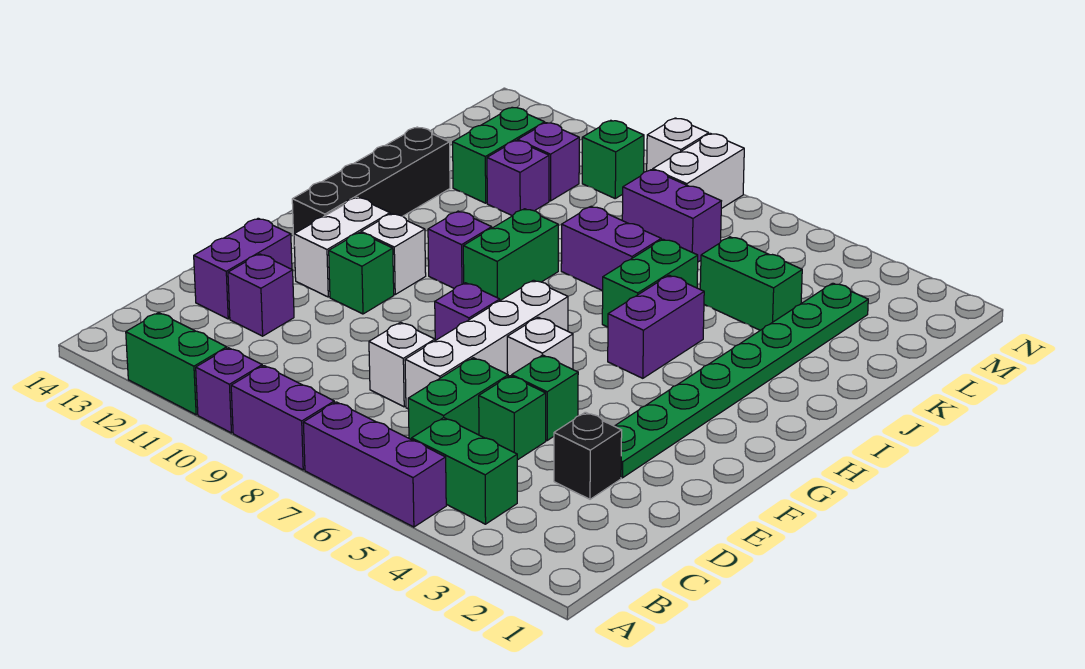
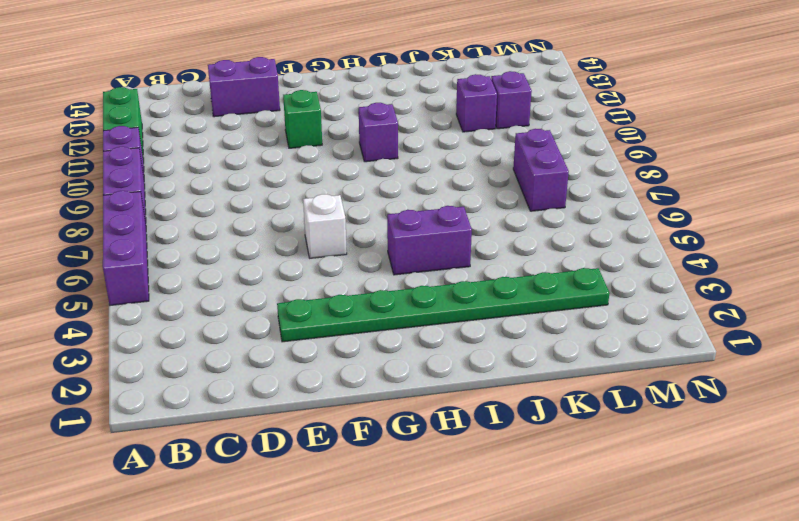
none -> green brick B4:B5 level 1
none -> green brick C6:D6 level 1
none -> black brick D3 level 1
none -> green brick D5 level 1

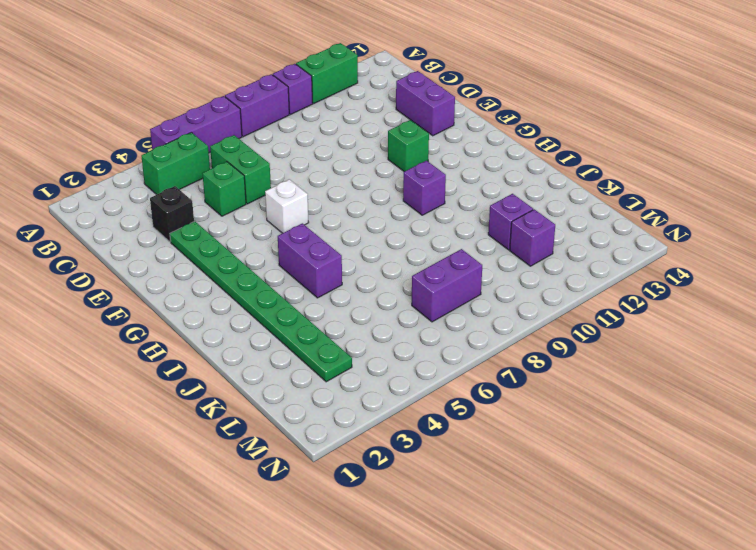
none -> white brick D7:G7 level 1
none -> white brick D8 level 1
none -> purple brick D12 level 1
none -> green brick E5 level 1

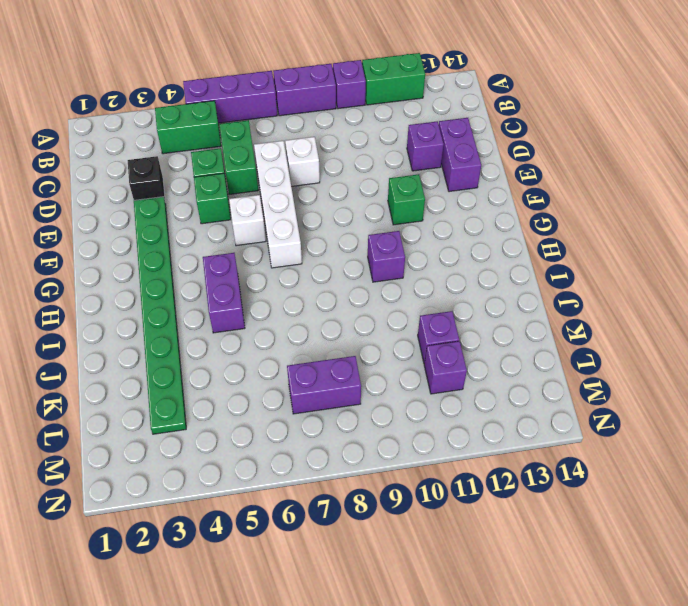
none -> purple brick F8 level 1
none -> white brick F12:G12 level 1
none -> white brick G11 level 1
none -> black brick G13:J13 level 1

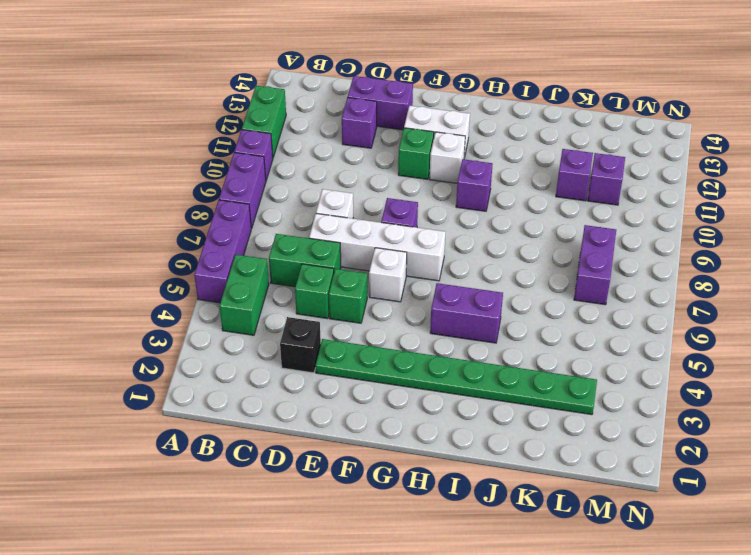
none -> black brick G13:J13 level 1
none -> green brick H9:I9 level 1
none -> green brick I6:J6 level 1
none -> purple brick J7:J8 level 1

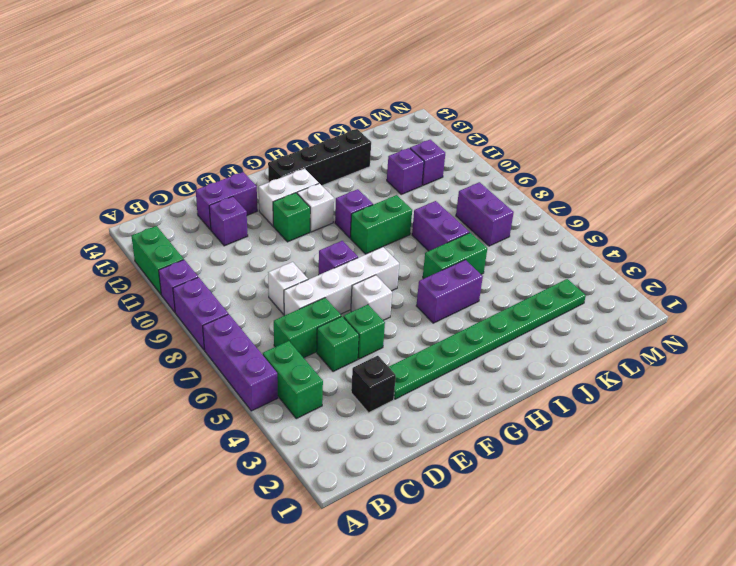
none -> green brick K4:K5 level 1
none -> green brick K12:L12 level 1
none -> white brick M8:N8 level 1
none -> green brick M10 level 1

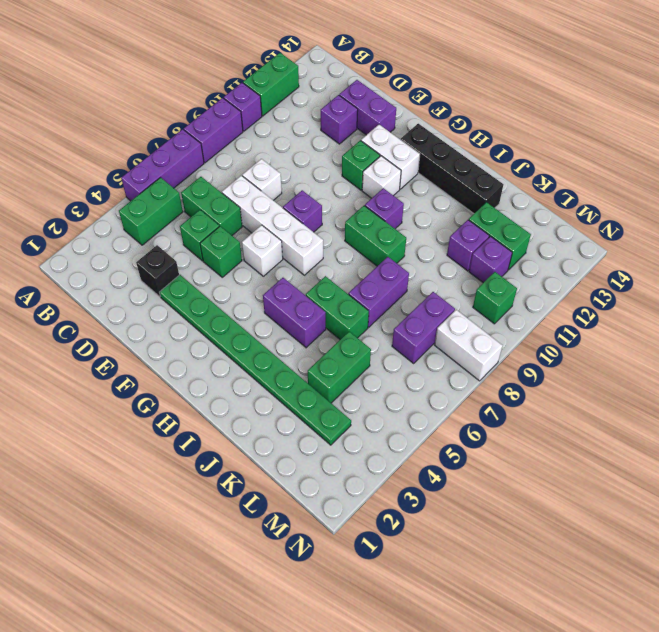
none -> white brick N9 level 1

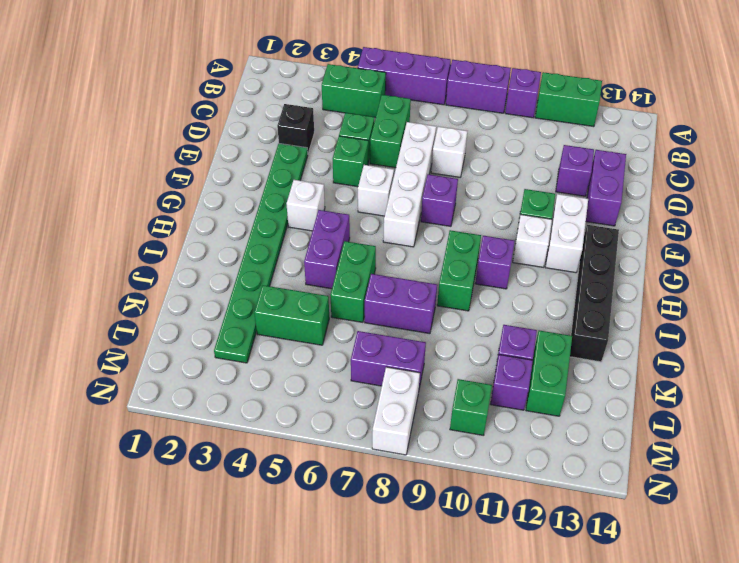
white brick G4 level 1 -> white brick N9 level 1

